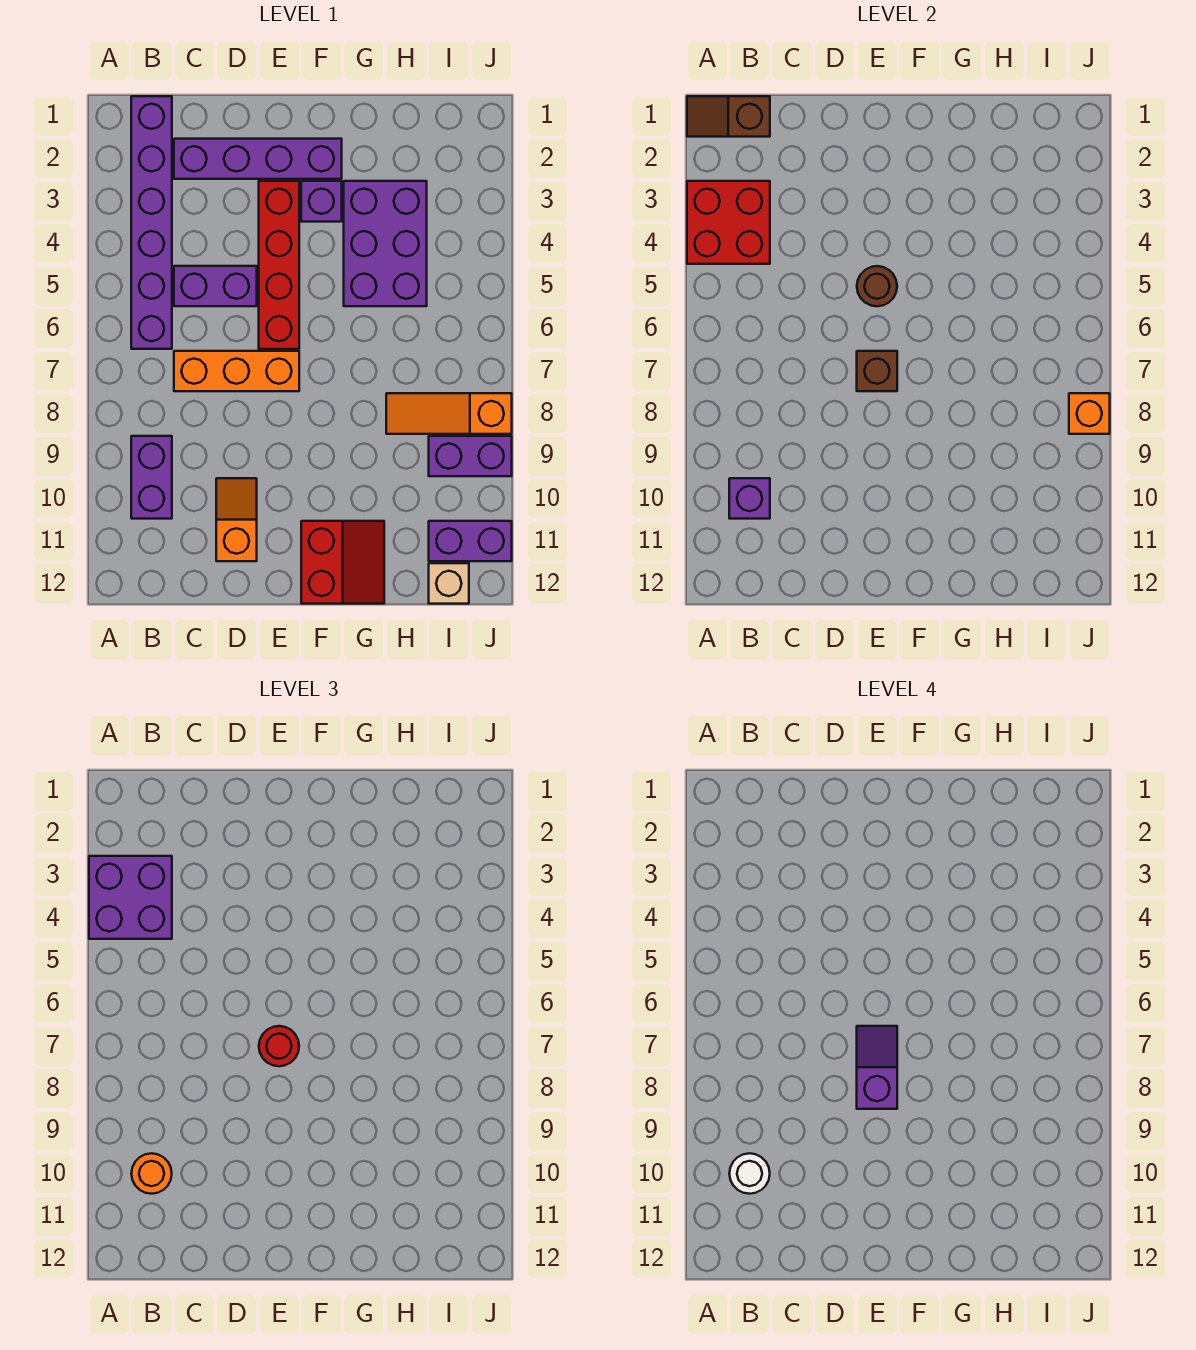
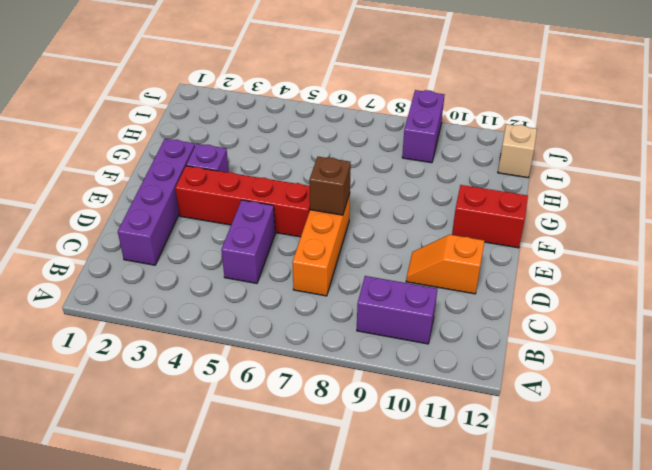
none -> purple brick B1:B6 level 1
none -> purple brick G3:H5 level 1
none -> orange slope H8:J8 level 1 top J

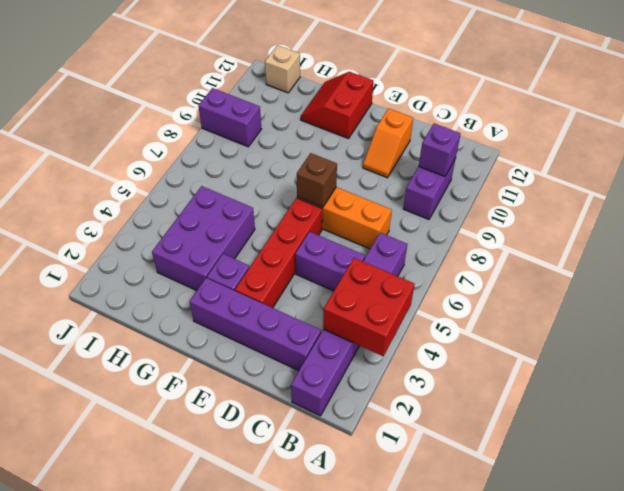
none -> orange slope H8:J8 level 1 top J
none -> purple brick I11:J11 level 1
none -> brown slope A1:B1 level 2 top B

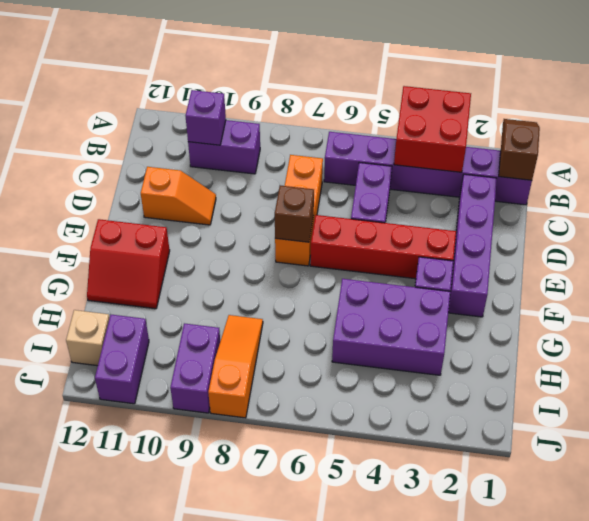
none -> brown round brick E5 level 2
none -> orange brick J8 level 2
none -> purple brick A3:B4 level 3

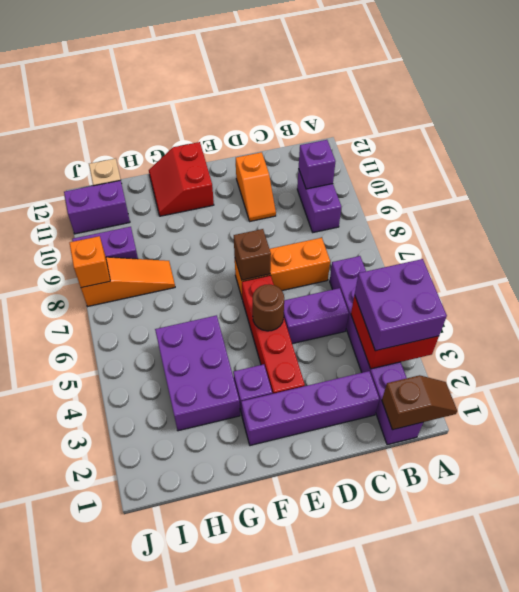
none -> orange round brick B10 level 3
none -> red round brick E7 level 3
none -> white round brick B10 level 4

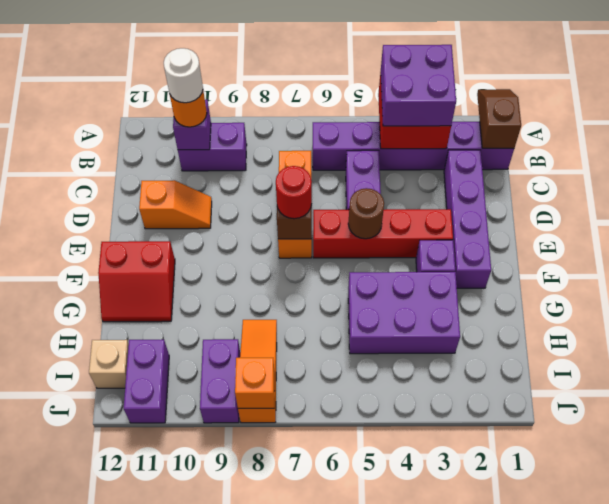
none -> purple slope E7:E8 level 4 top 8

